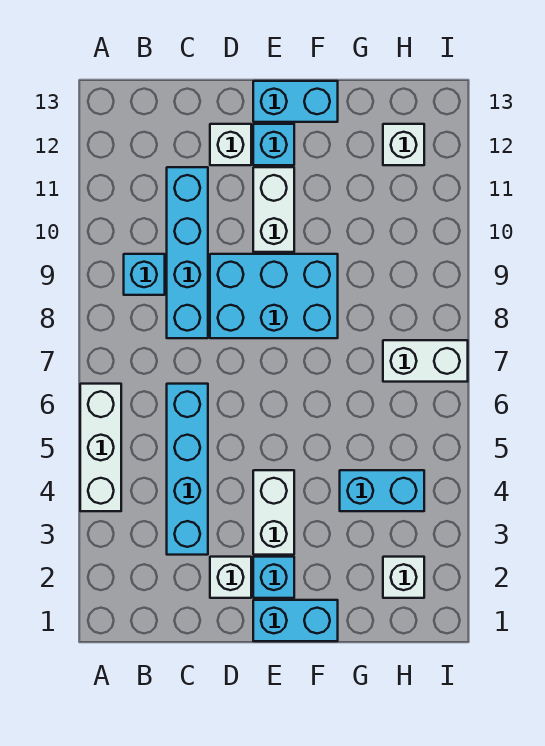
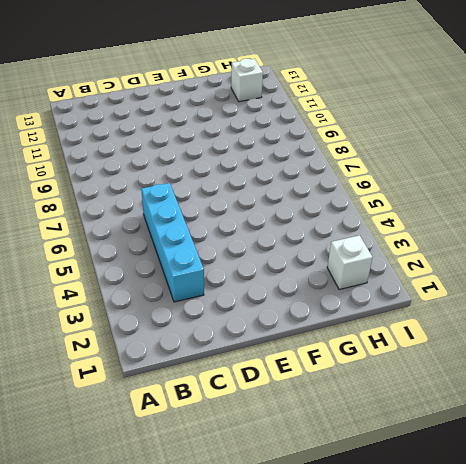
none -> white brick A4:A6 level 1
none -> cyan brick B9 level 1
none -> cyan brick C8:C11 level 1

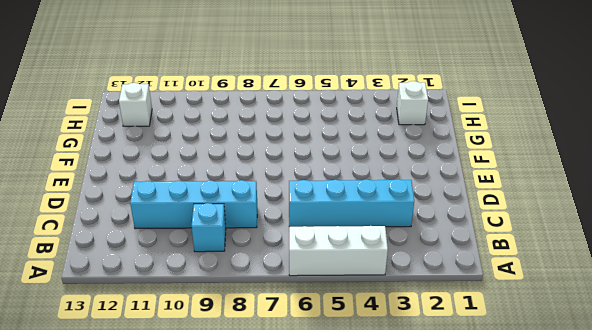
none -> white brick D2 level 1
none -> cyan brick D8:F9 level 1
none -> white brick D12 level 1

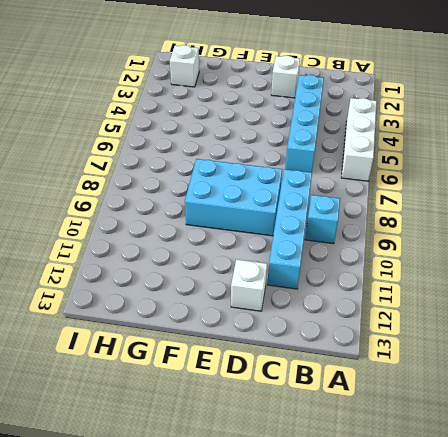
none -> cyan brick E1:F1 level 1
none -> cyan brick E2 level 1
none -> white brick E3:E4 level 1

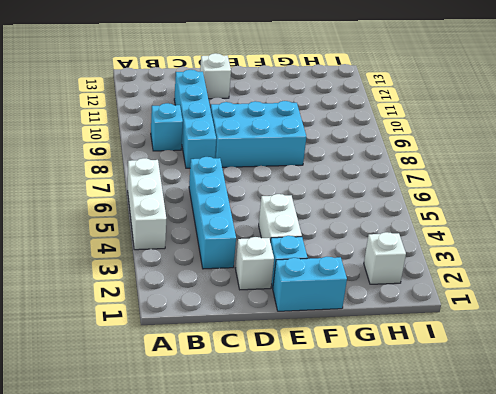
none -> white brick E10:E11 level 1
none -> cyan brick E12 level 1
none -> cyan brick E13:F13 level 1

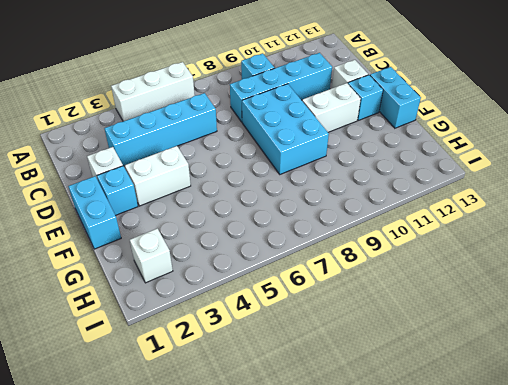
none -> cyan brick G4:H4 level 1
none -> white brick H7:I7 level 1
none -> white brick H12 level 1

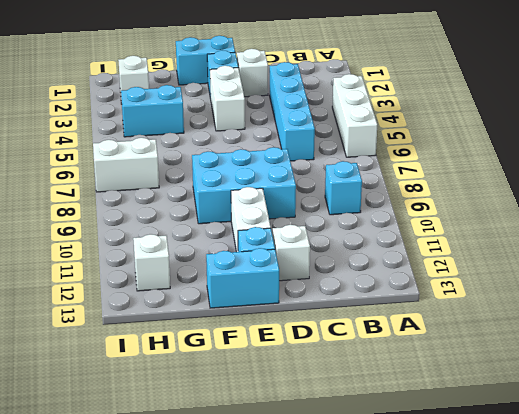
none -> cyan brick C8:C11 level 1

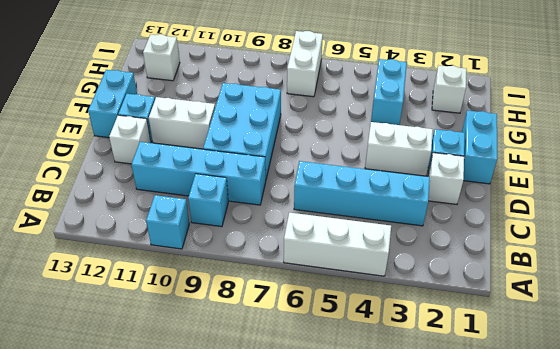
cyan brick A10 level 1 -> none

